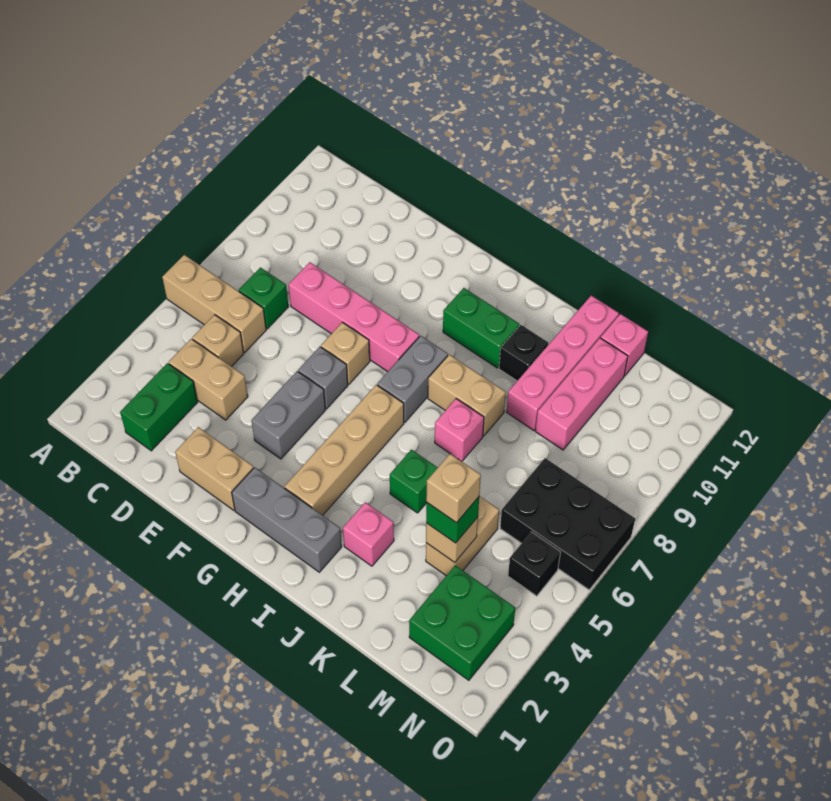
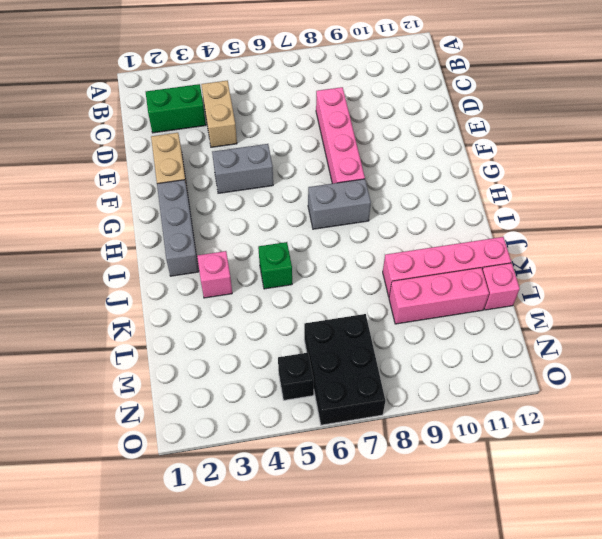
none -> tan brick A6:C6 level 1
none -> tan brick C5 level 1
none -> green brick C7 level 1

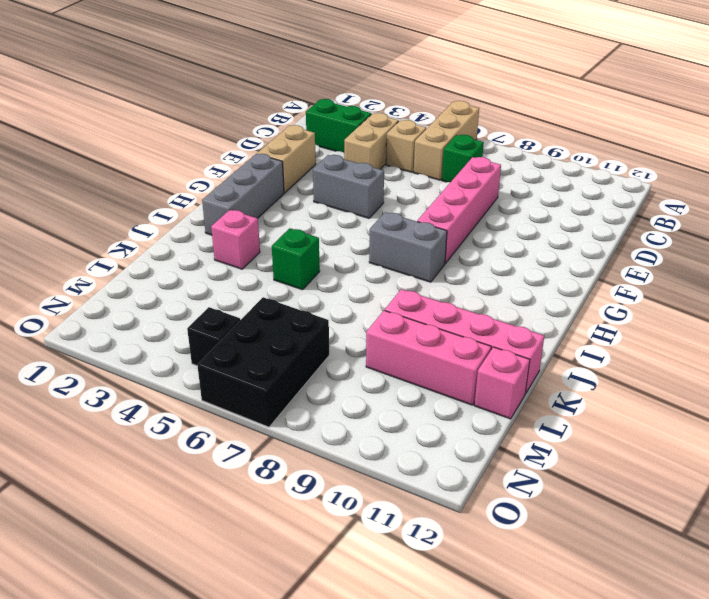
none -> grey brick F6 level 1
none -> tan brick F7 level 1
none -> tan brick H3:H6 level 1

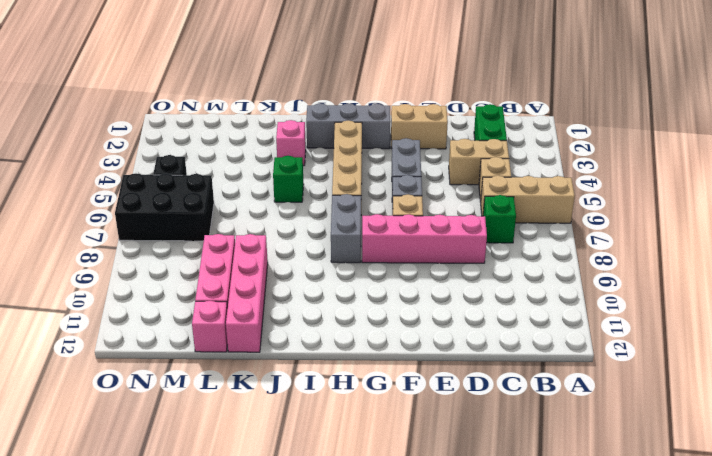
none -> green brick H10:I10 level 1
none -> tan brick I8:J8 level 1
none -> pink brick J7 level 1

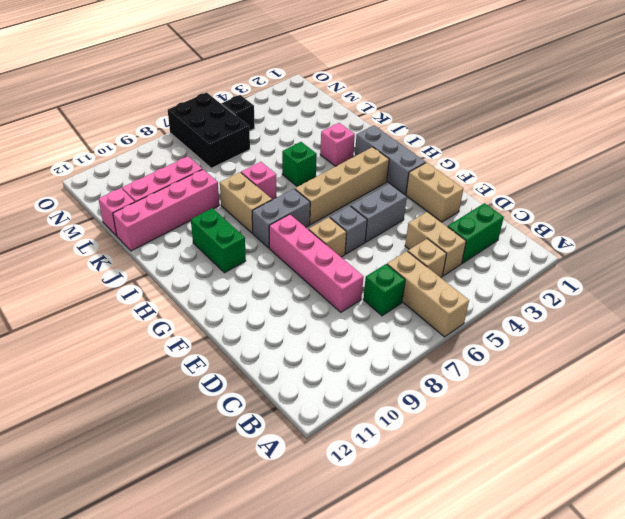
none -> black brick J10 level 1
none -> tan brick L4:L5 level 1
none -> green brick M2:N3 level 1

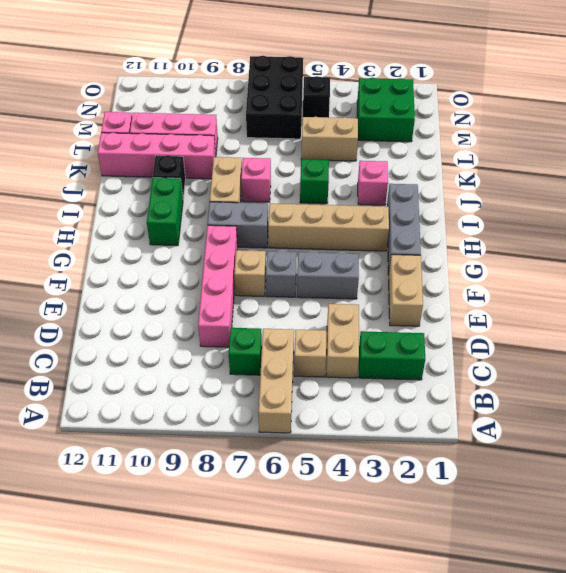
none -> tan brick L4 level 2
none -> green brick L4 level 3
none -> tan brick L4 level 4

